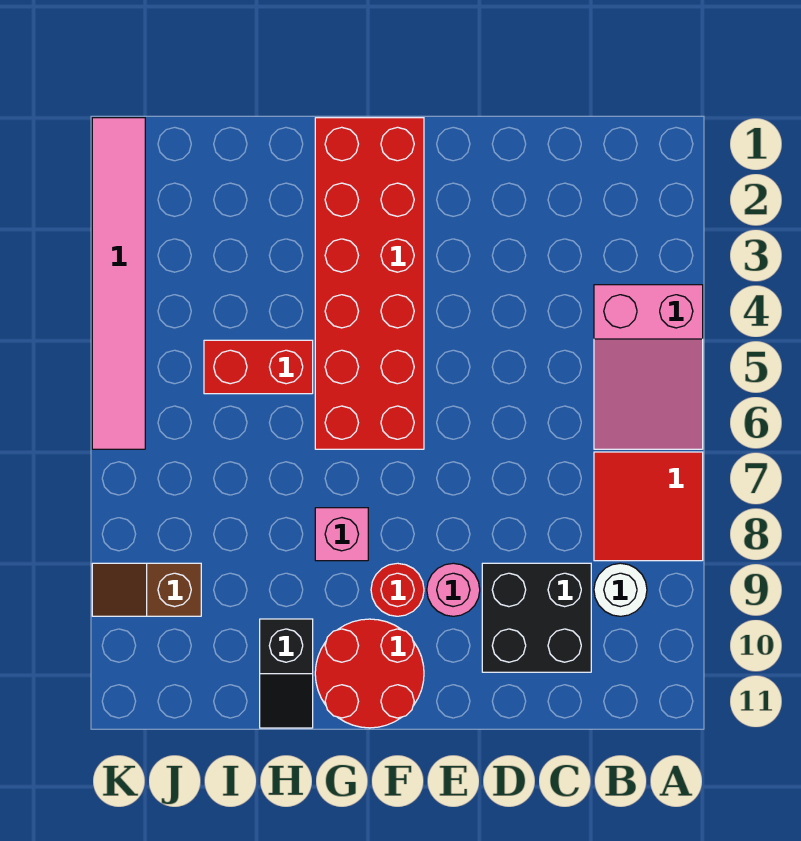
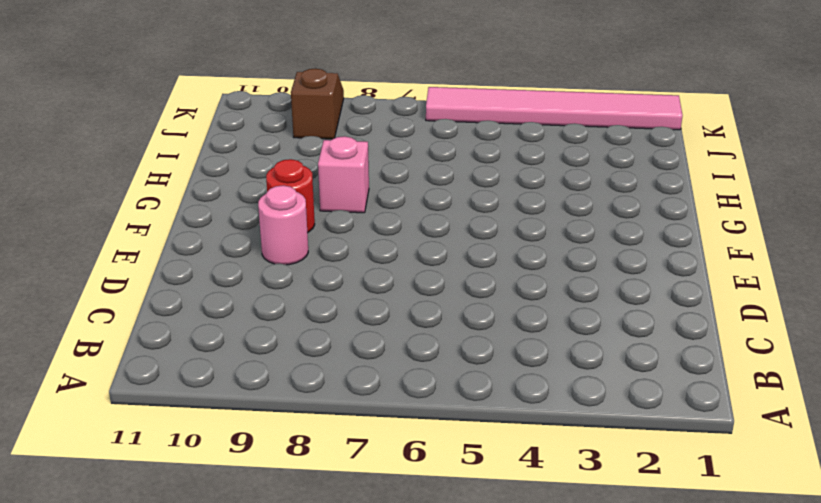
none -> pink slope A4:B6 level 1 top 4
none -> red tile A7:B8 level 1
none -> white round brick B9 level 1

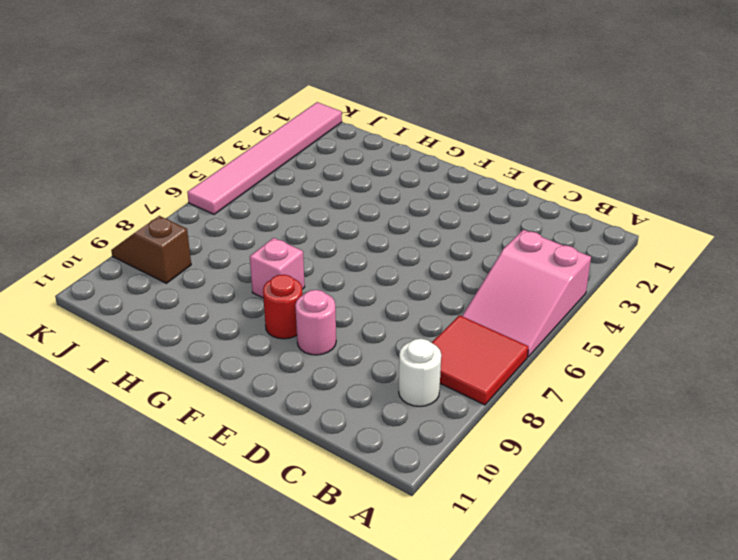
none -> black brick C9:D10 level 1
none -> red brick F1:G6 level 1
none -> red round brick F10:G11 level 1

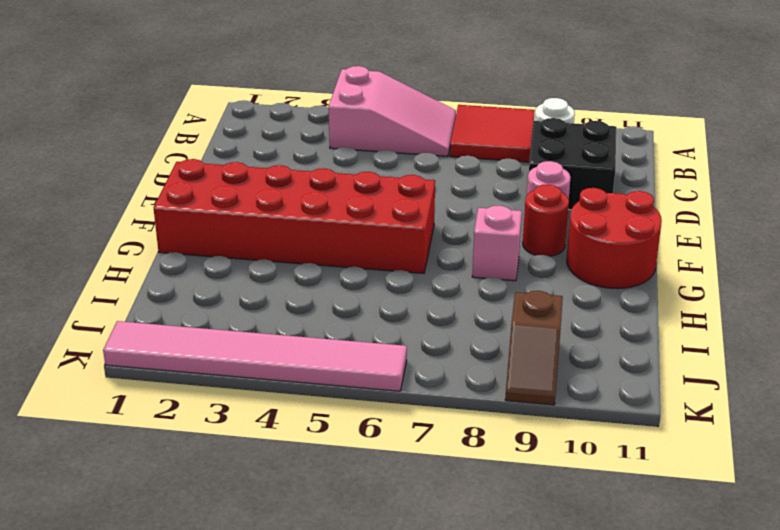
none -> red brick H5:I5 level 1
none -> black slope H10:H11 level 1 top 10

